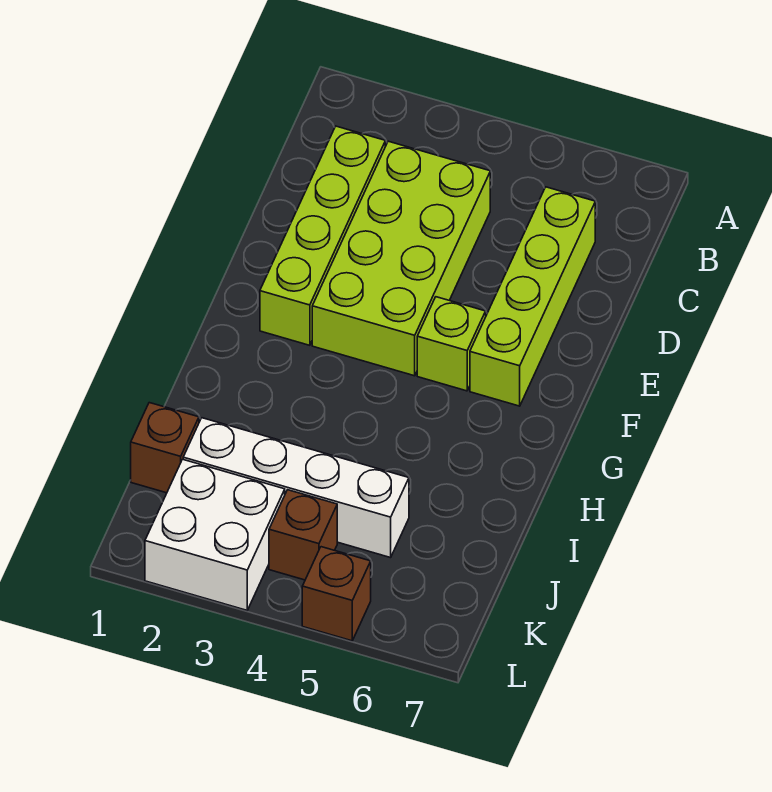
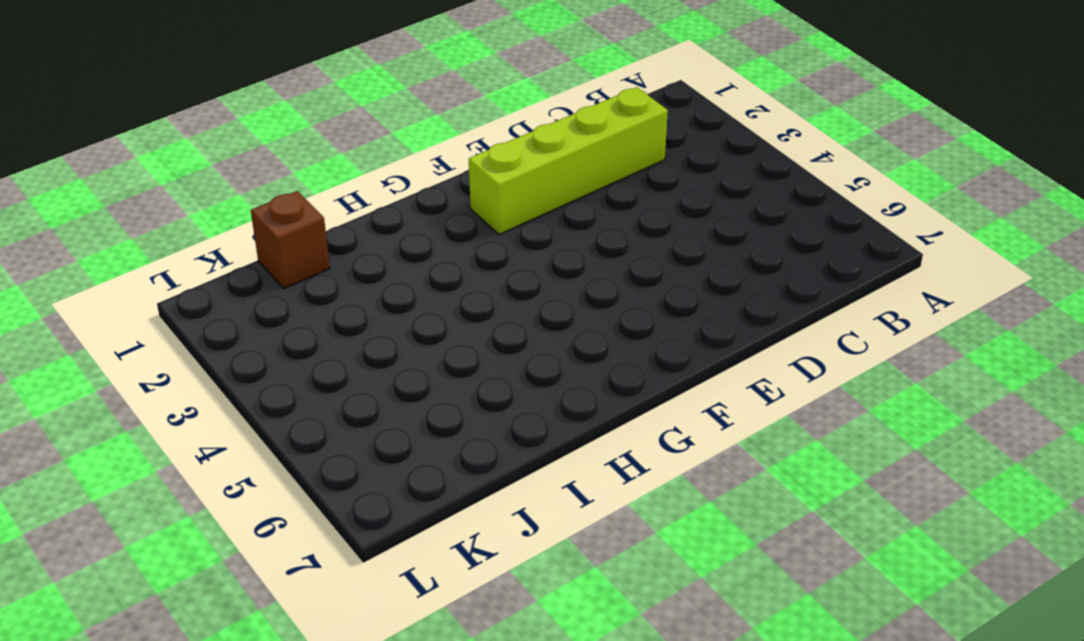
none -> lime brick C3:F4 level 1
none -> lime brick C6:F6 level 1

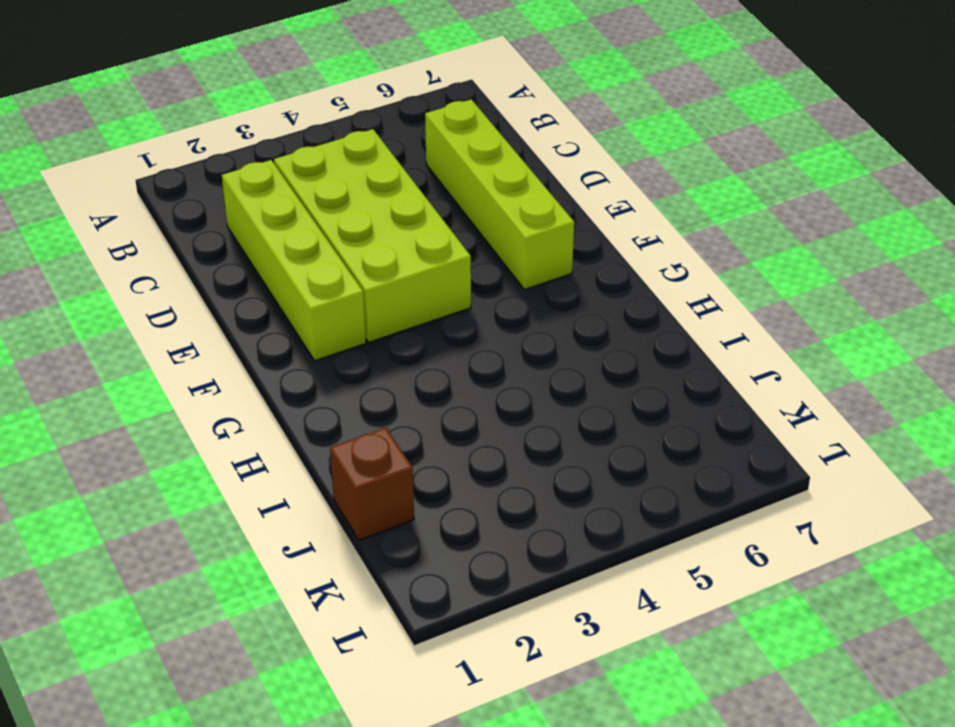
none -> lime brick F5 level 1
none -> white brick J2:J5 level 1

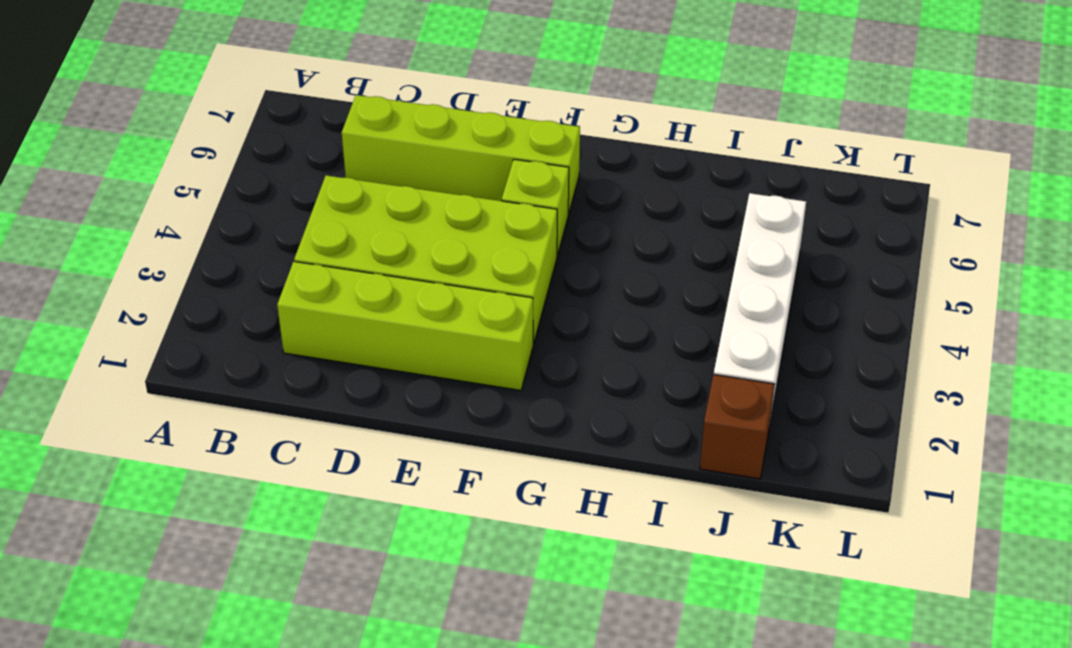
none -> white brick K2:L3 level 1
none -> brown brick K4 level 1

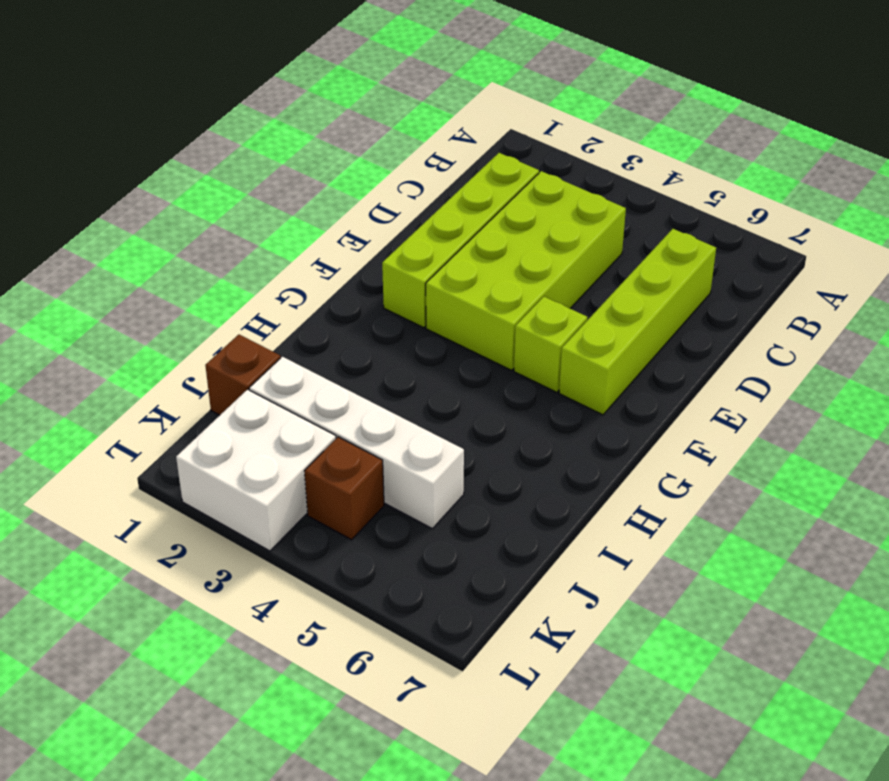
none -> brown brick L5 level 1

